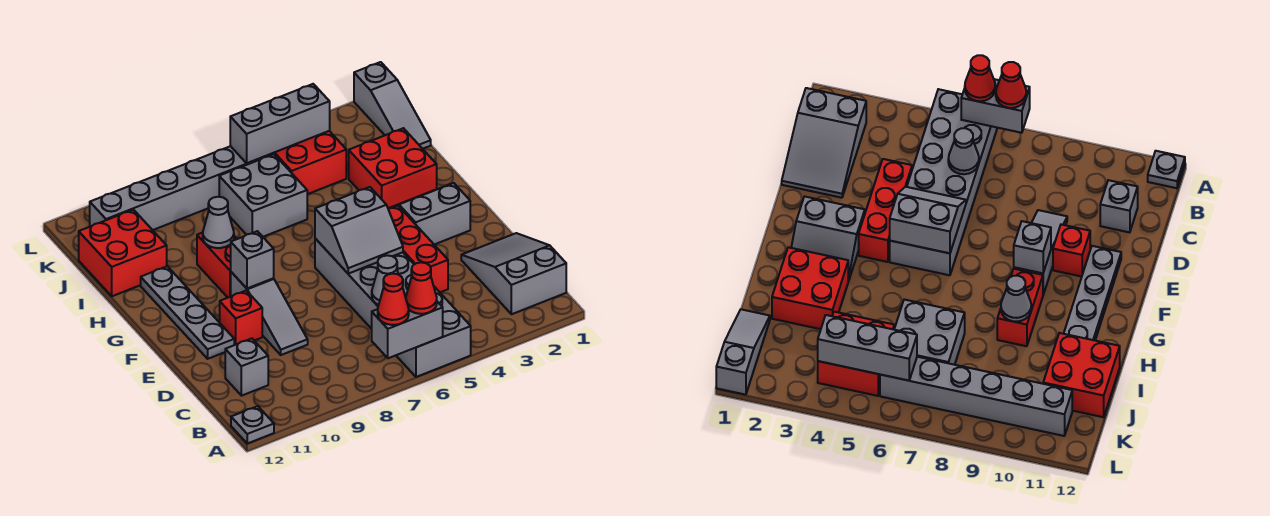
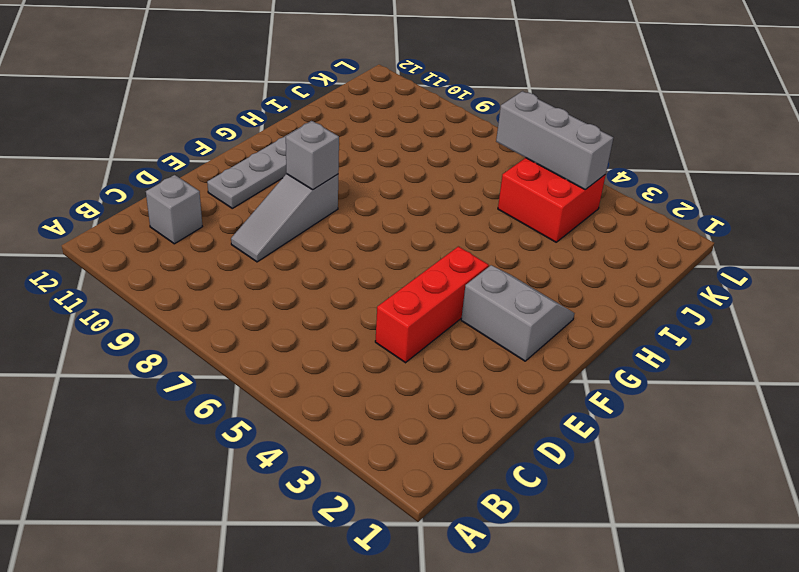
none -> grey brick A5:F6 level 1
none -> grey plate A12 level 1
none -> grey slope B1:D2 level 1 top B

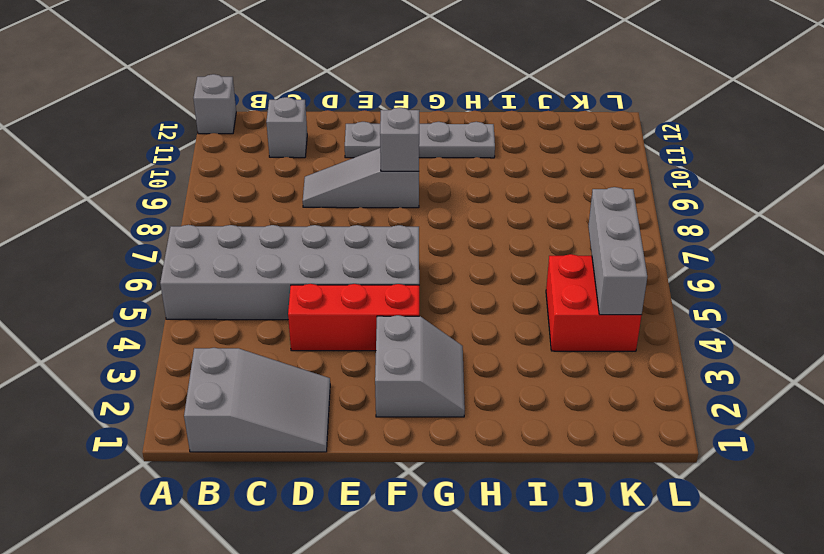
grey brick A12 level 1 -> grey plate A12 level 1
none -> red brick E10 level 1
none -> red brick G9:H9 level 1
none -> red brick H2:I3 level 1

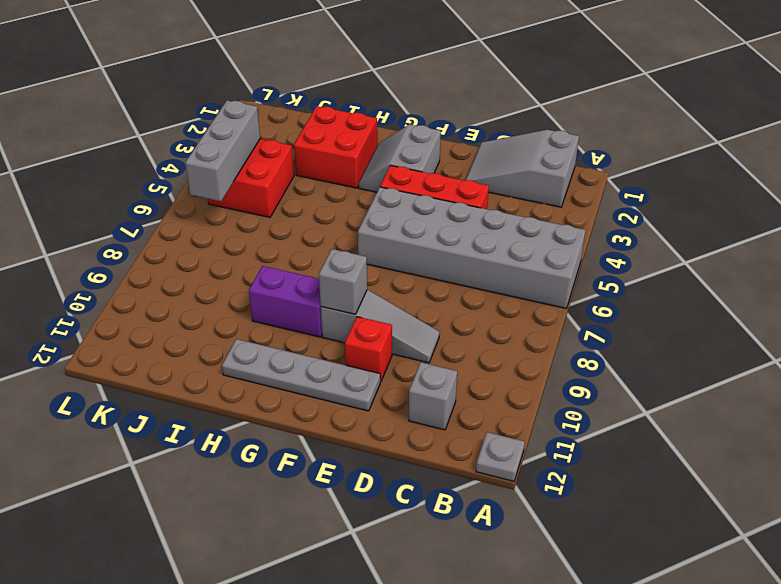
purple brick G9:H9 level 1 -> red brick G9:H9 level 1
none -> grey brick I6:J7 level 1
none -> red brick I11:J12 level 1
none -> grey slope J1:L1 level 1 top L

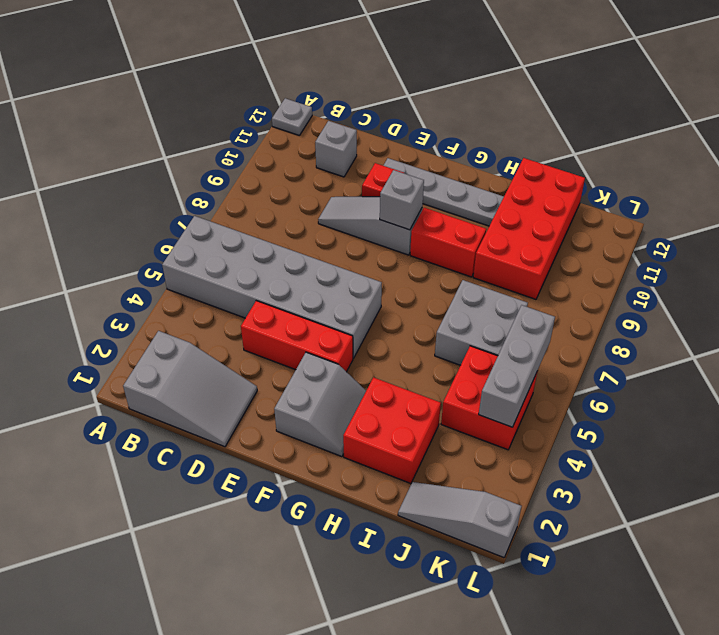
red brick I9:J12 level 1 -> red brick I11:J12 level 1
none -> grey brick K6:K11 level 1
none -> grey brick A6:A7 level 2
none -> grey cone C6 level 2

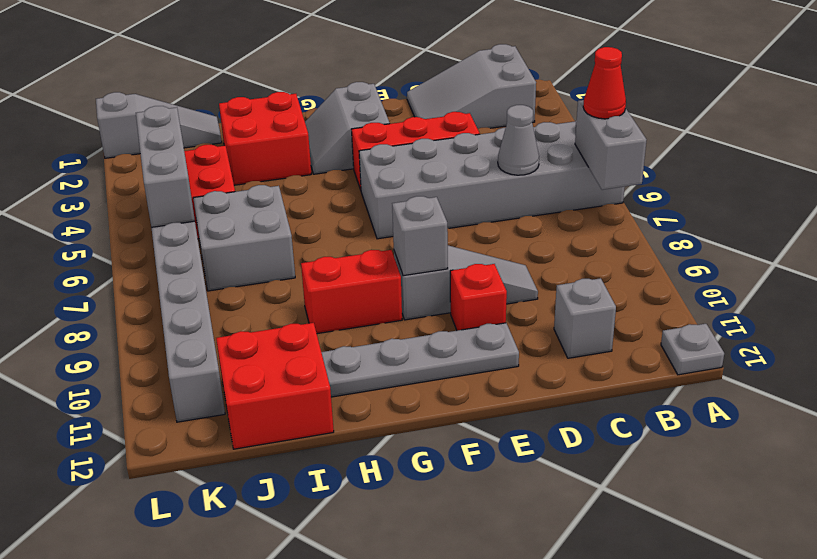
none -> grey slope E5:F6 level 2 top F
none -> grey cone H9 level 2
none -> red cone A7 level 3

